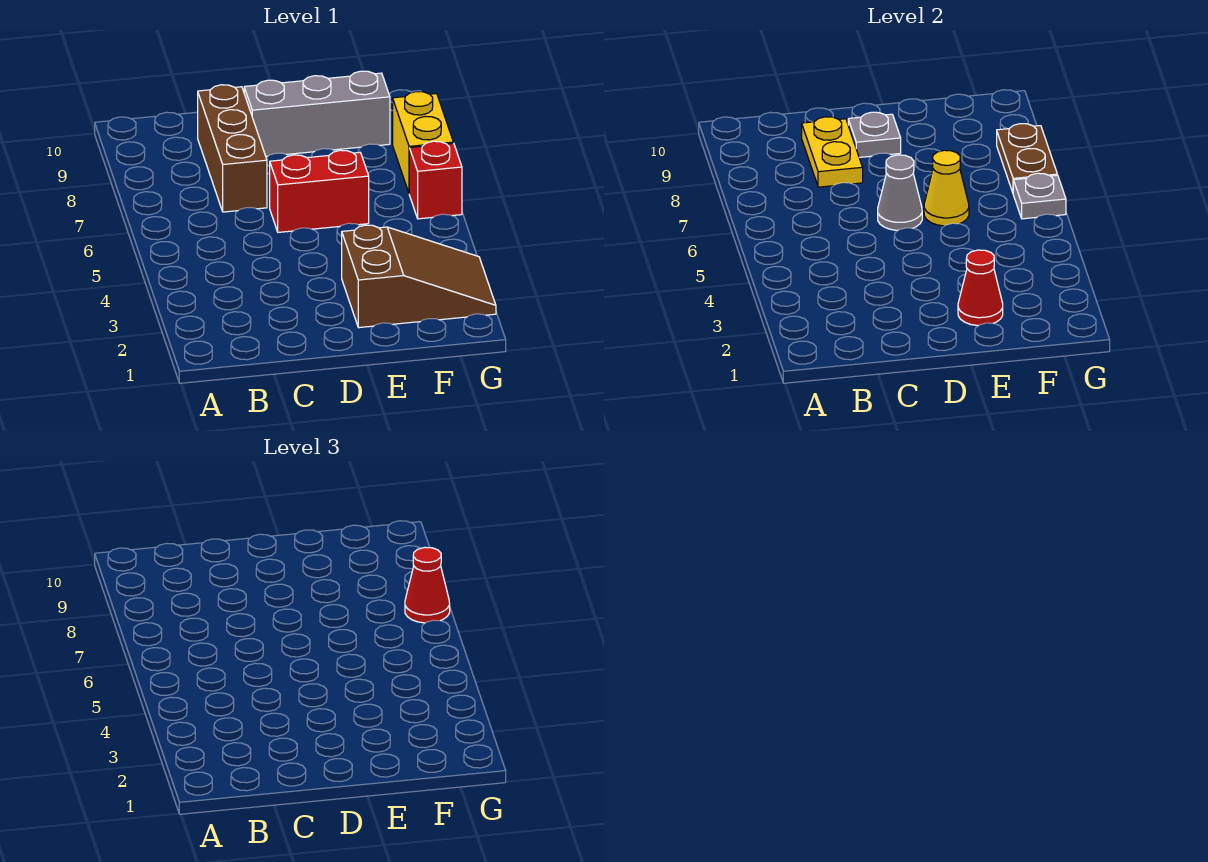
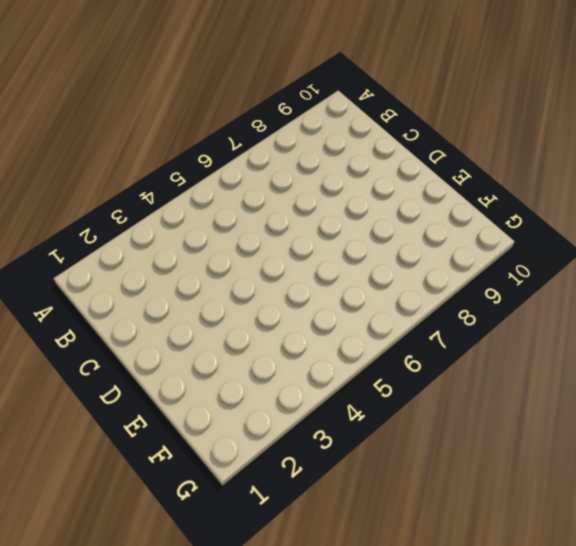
none -> brown brick C7:C9 level 1
none -> red brick D6:E6 level 1
none -> grey brick D9:F9 level 1

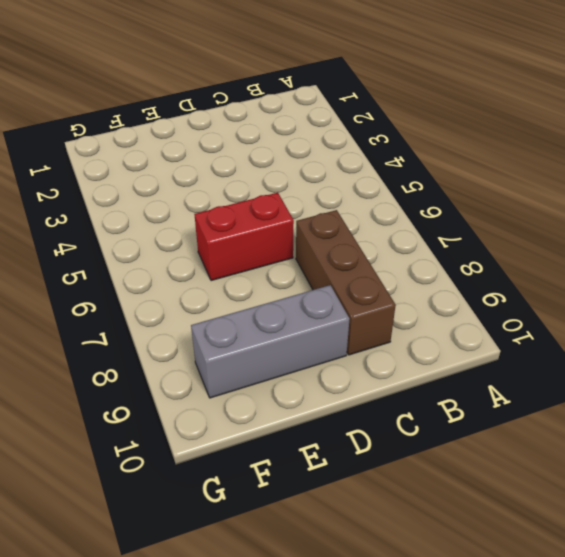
none -> brown slope E2:G3 level 1 top E
none -> red brick G6 level 1
none -> yellow brick G7:G8 level 1

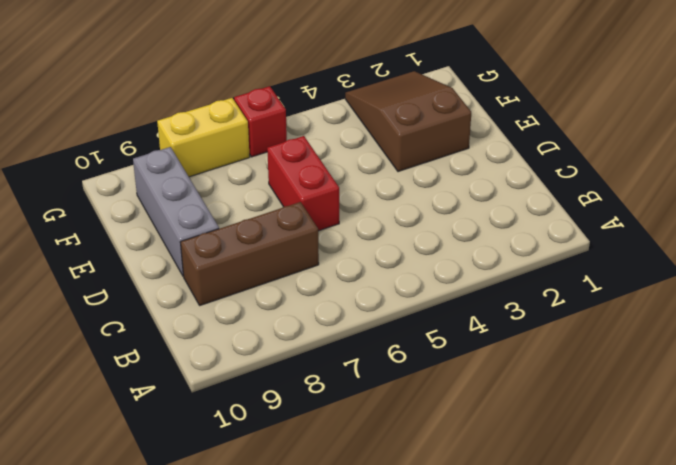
none -> yellow plate C8:C9 level 2
none -> grey cone D6 level 2
none -> grey plate D9 level 2

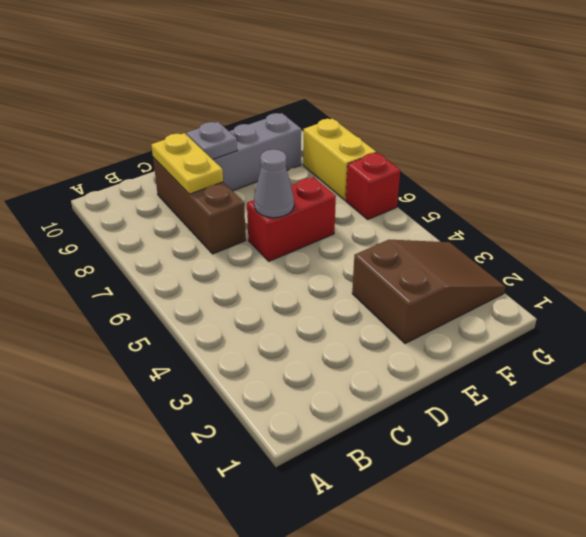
none -> red cone E2 level 2
none -> yellow cone E6 level 2
none -> grey plate G6 level 2

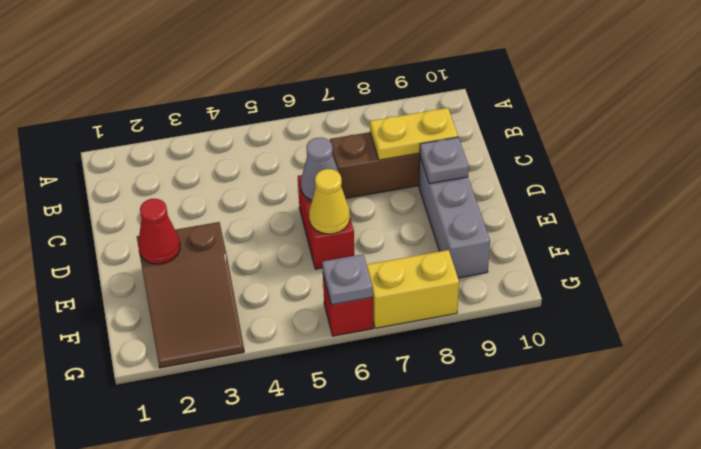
none -> brown plate G7:G8 level 2
none -> red cone G7 level 3

